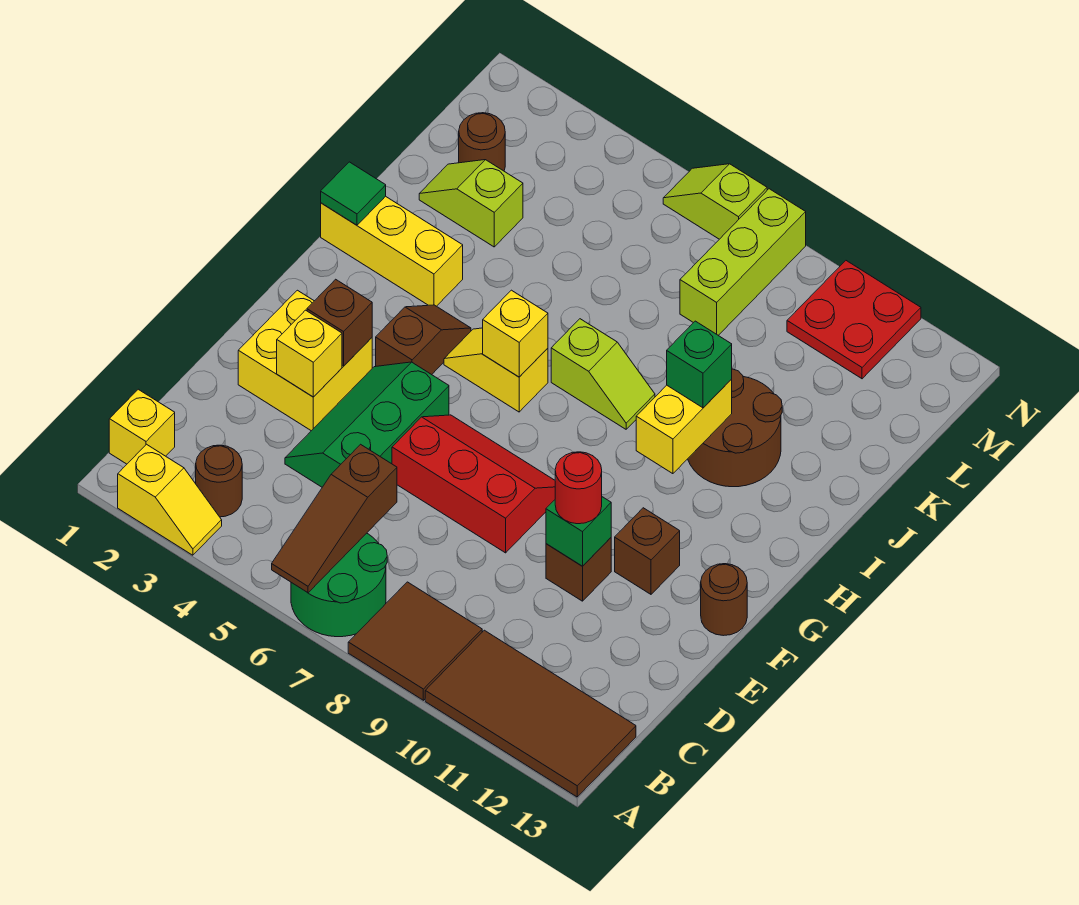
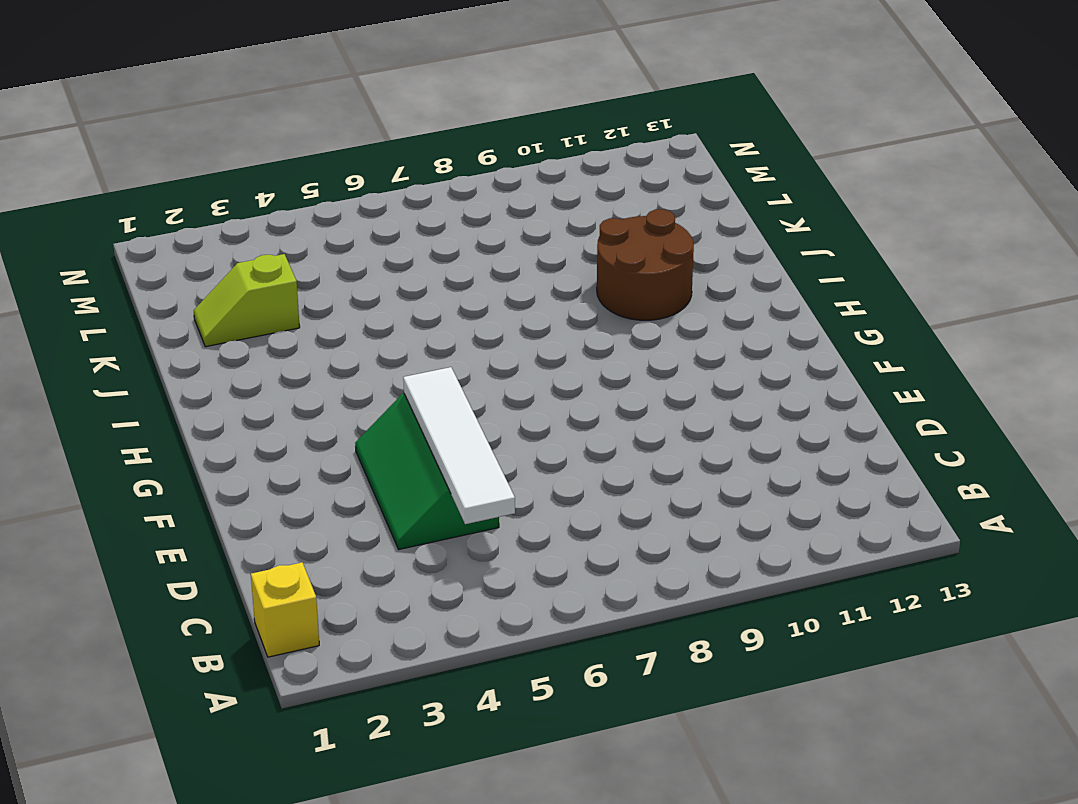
white tile C5:F5 level 2 -> none
none -> yellow slope A2:A3 level 1 top 2
none -> green round brick A6:B7 level 1
none -> brown tile A8:B9 level 1
none -> brown tile A10:B13 level 1

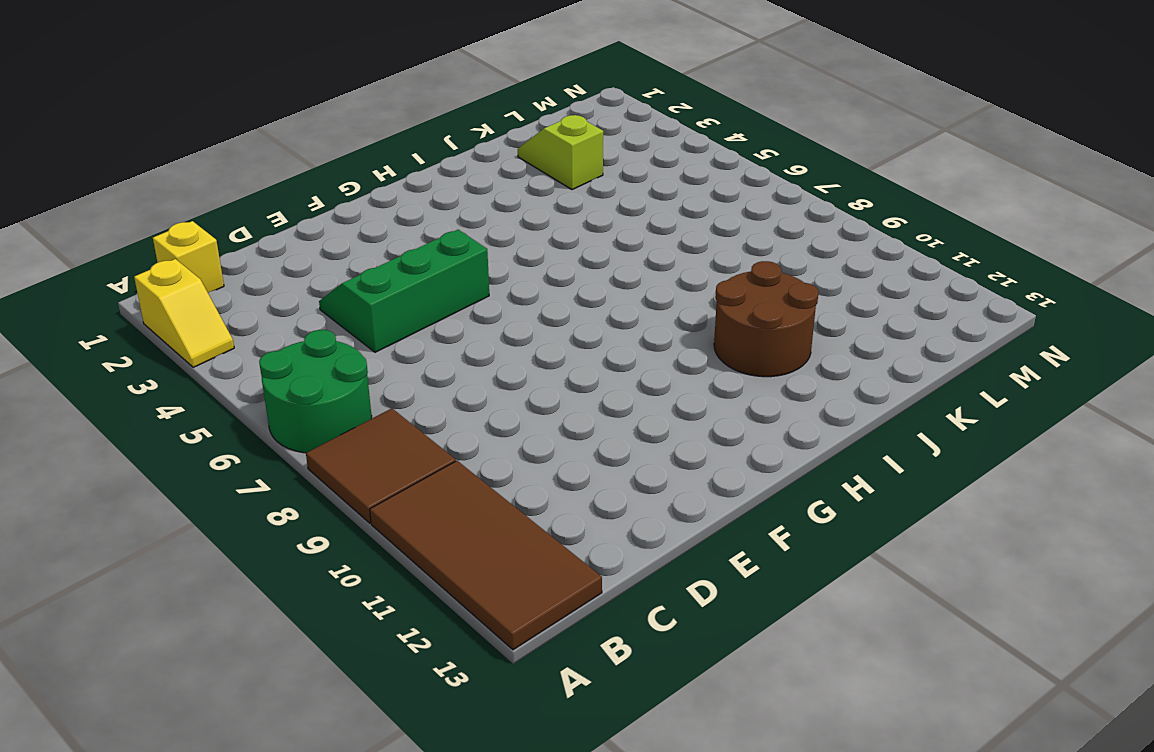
none -> brown round brick B3 level 1
none -> yellow brick E2:F3 level 1
none -> red slope E6:F8 level 1 top E
none -> brown brick E10 level 1

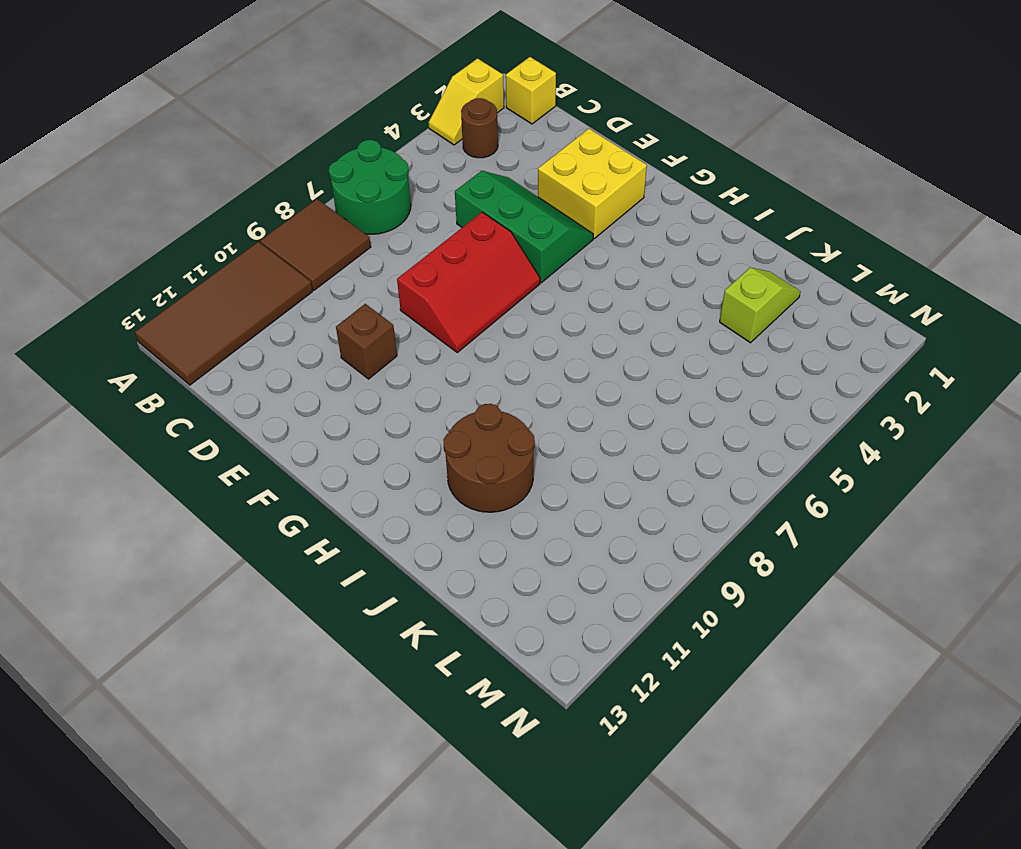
none -> brown brick F11 level 1
none -> brown round brick F13 level 1
none -> brown slope G4:H4 level 1 top G
none -> yellow slope H5:H6 level 1 top 6

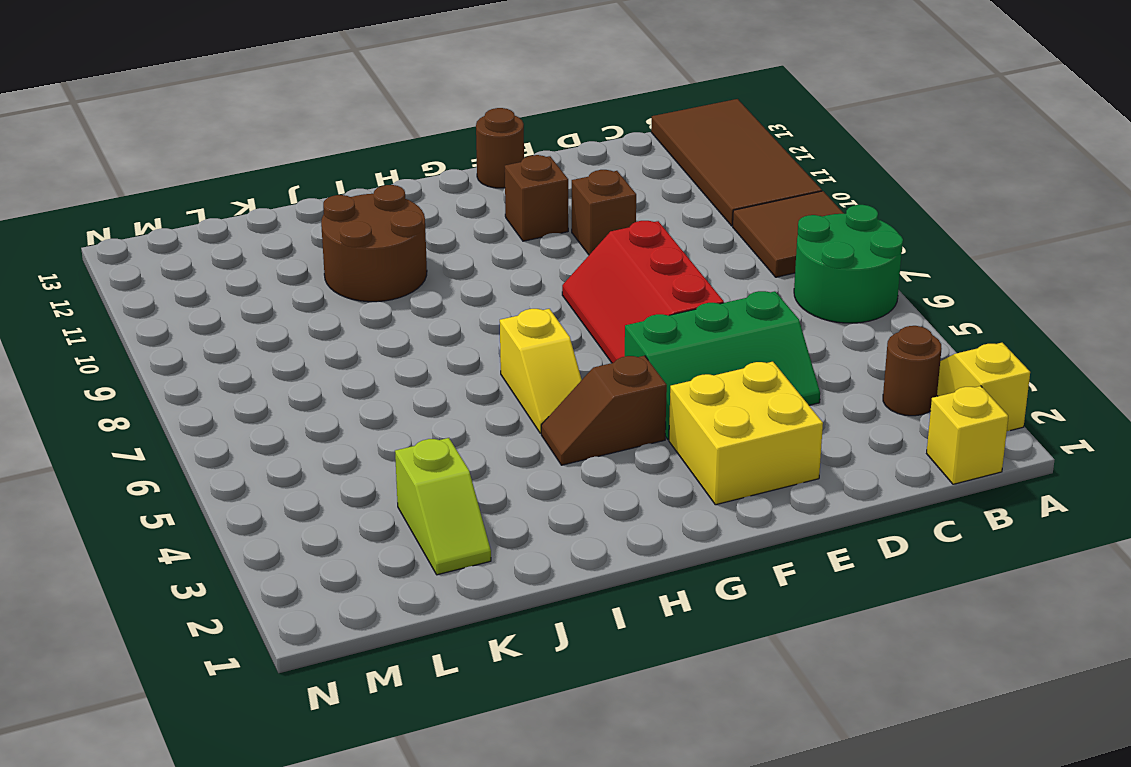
none -> yellow brick I1:I3 level 1
none -> lime slope I7:I8 level 1 top 7
none -> brown round brick L2 level 1
none -> lime brick L8:N8 level 1

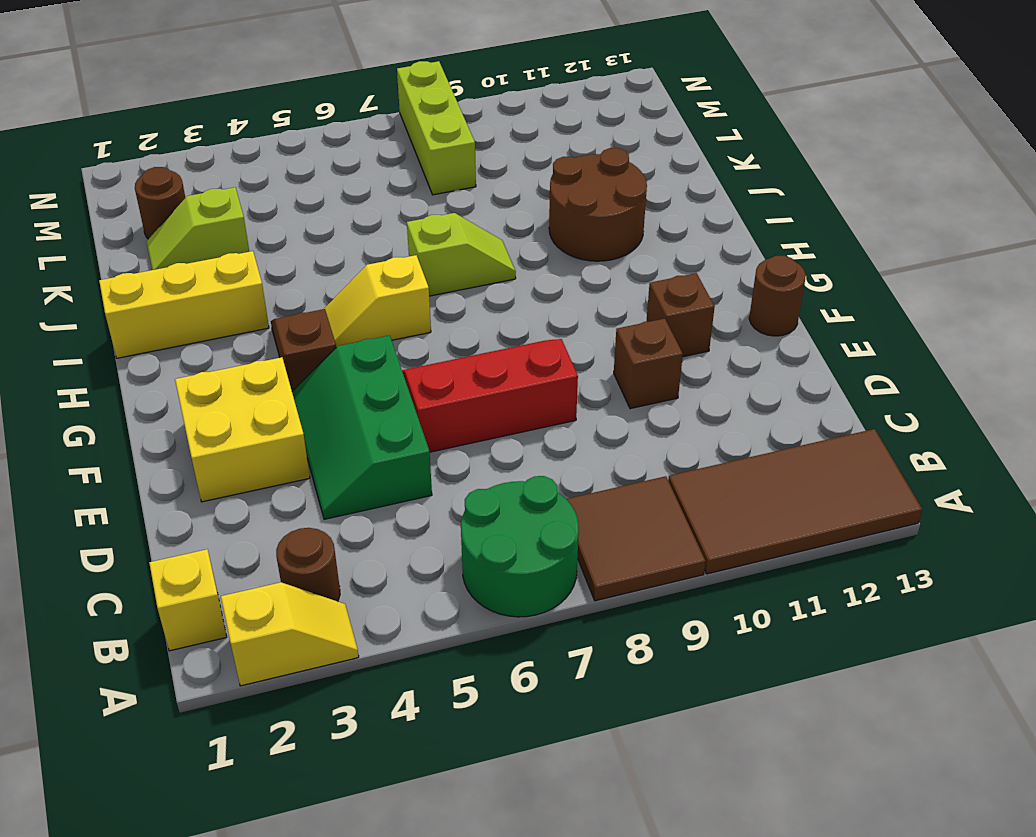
none -> red plate M10:N11 level 1
none -> lime slope N6:N7 level 1 top 7
none -> brown slope A6:C6 level 2 top C
none -> yellow brick E3 level 2

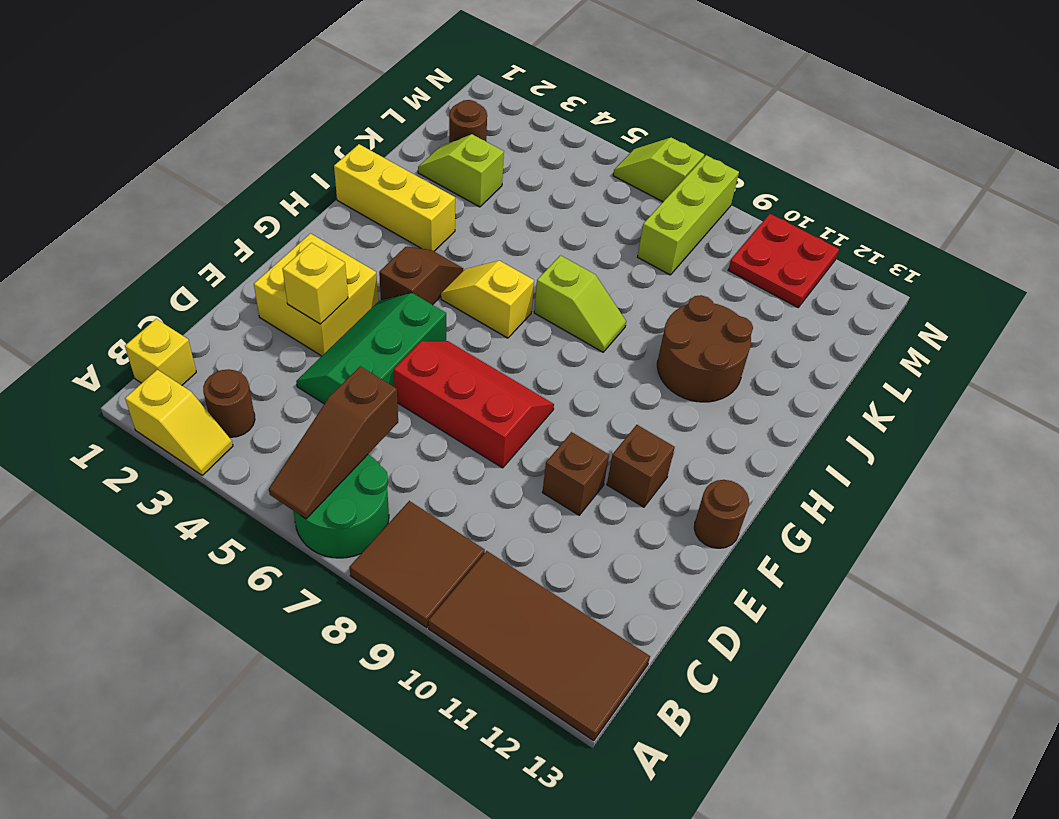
none -> green brick E10 level 2
none -> brown brick F3 level 2
none -> yellow brick H6 level 2
none -> yellow brick H10:I10 level 2

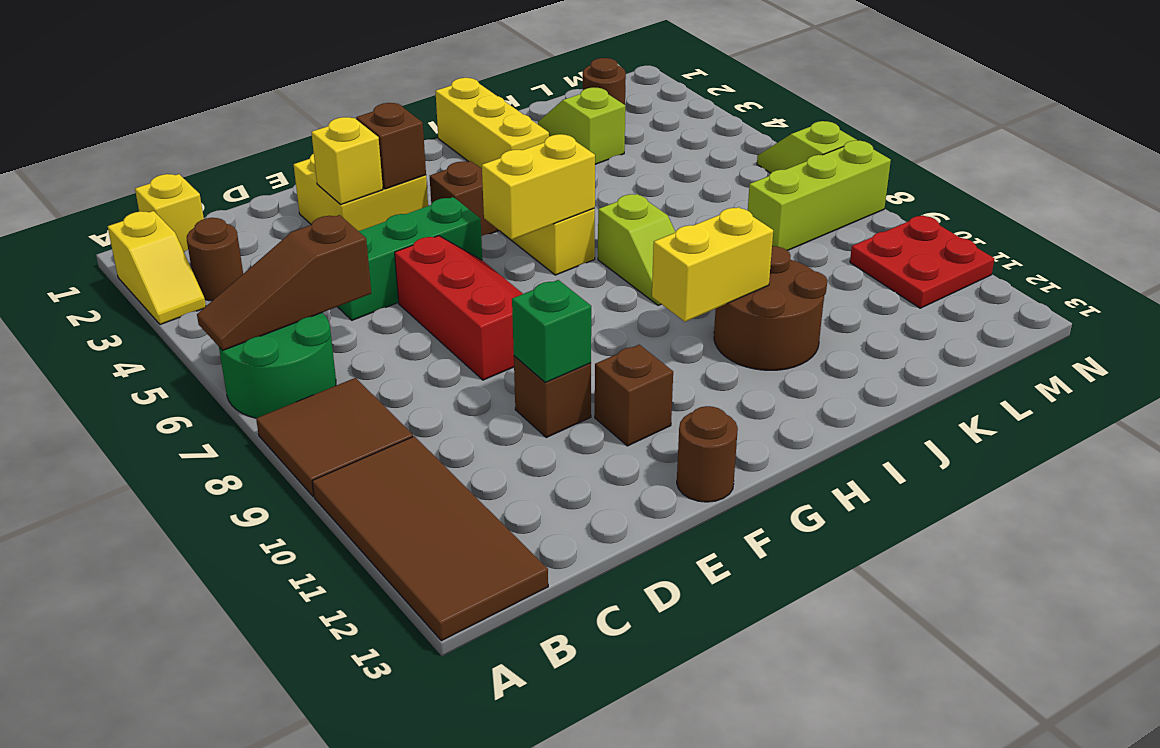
yellow brick G6:H6 level 2 -> yellow brick H6 level 2
none -> green tile I1 level 2
none -> red round brick E10 level 3
none -> green brick I10 level 3

